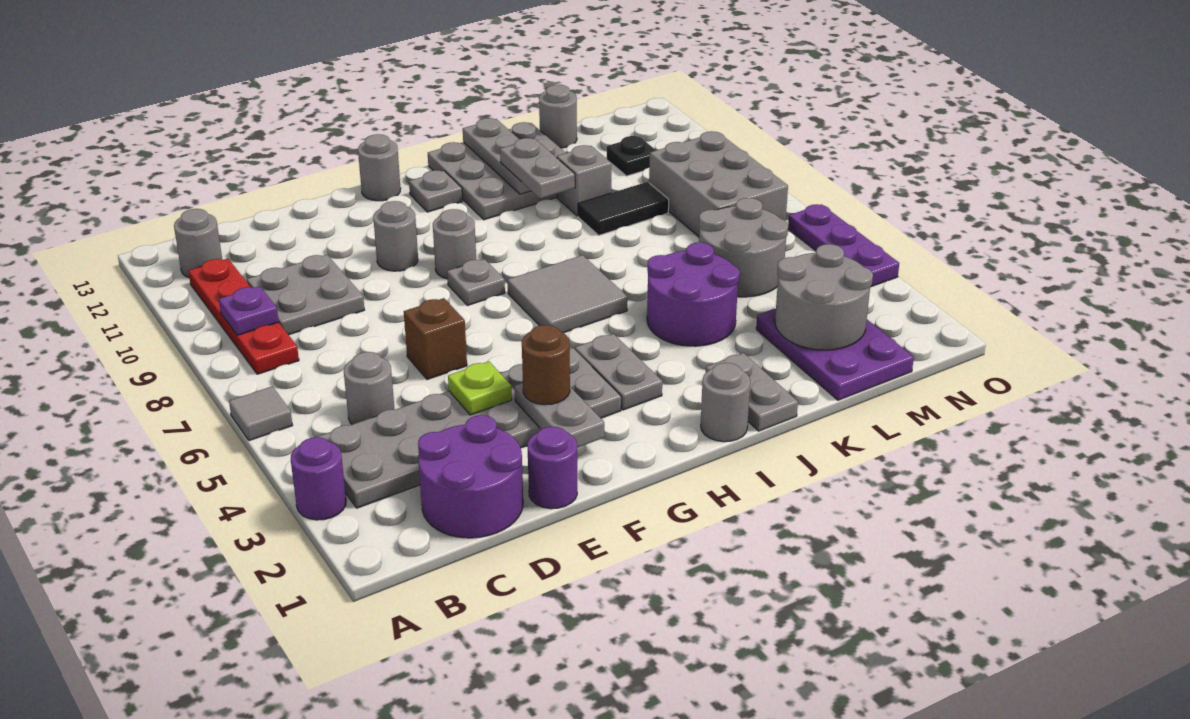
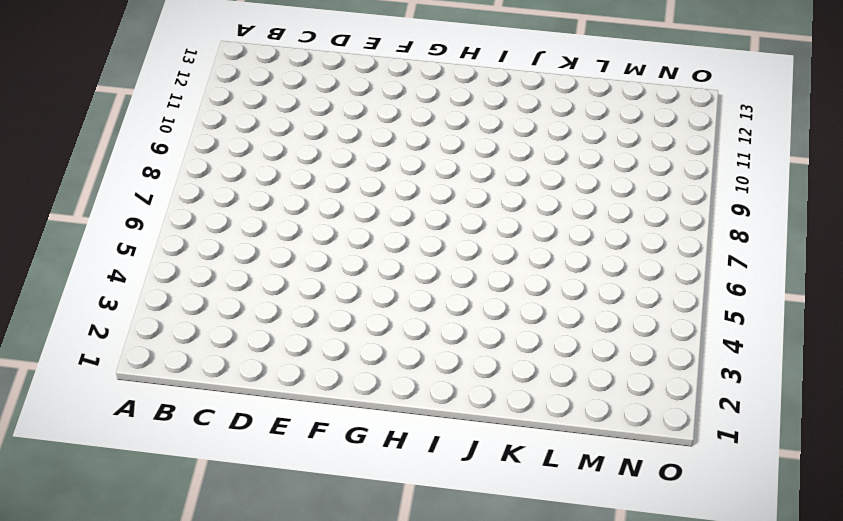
none -> purple round brick A3 level 1
none -> grey tile A6 level 1
none -> grey plate B3:G4 level 1
none -> red plate B8:B11 level 1

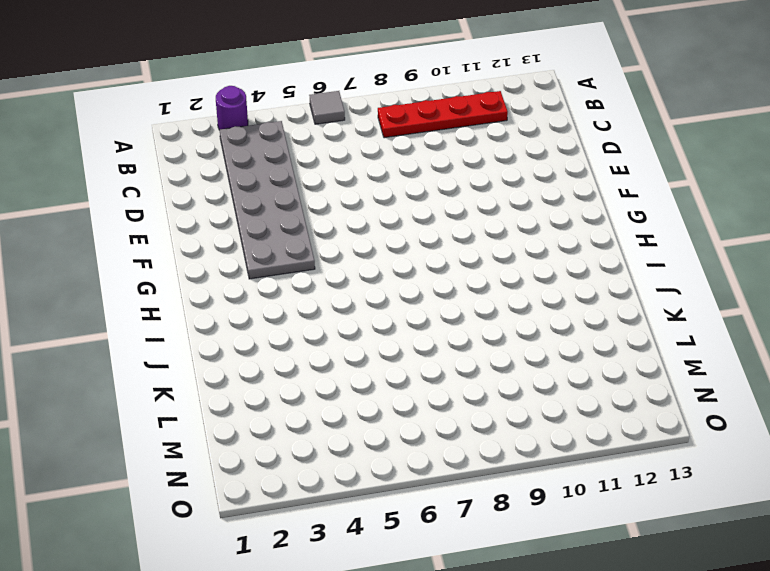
none -> grey round brick B12 level 1
none -> purple round brick C1:D2 level 1
none -> grey round brick C5 level 1
none -> grey plate C9:D10 level 1

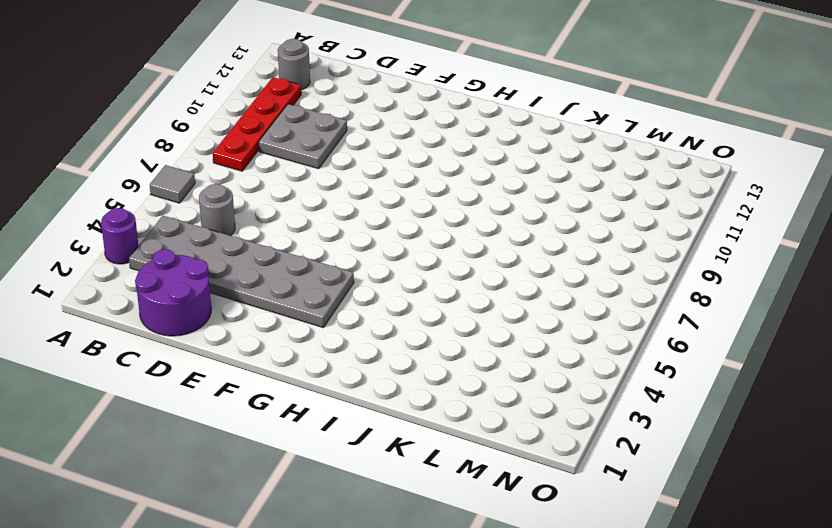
none -> purple round brick E1 level 1
none -> brown brick E6 level 1
none -> grey round brick F10 level 1
none -> grey plate G8 level 1

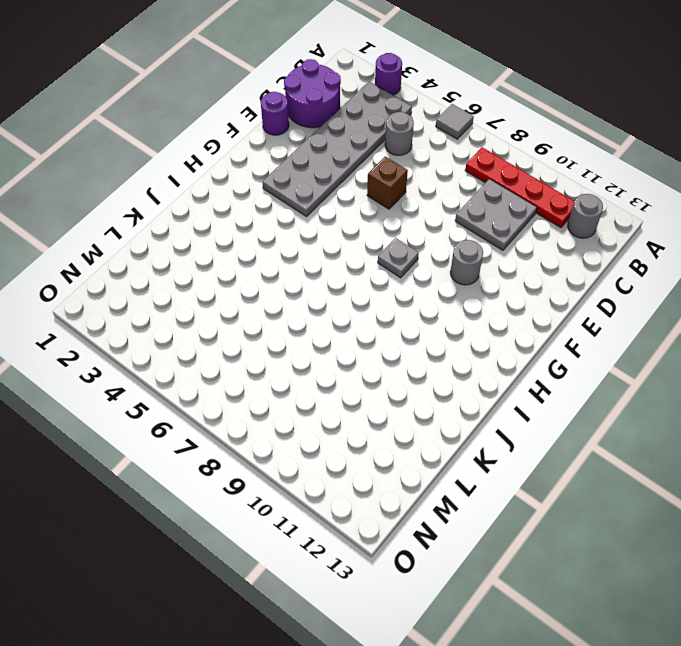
none -> grey round brick G9 level 1
none -> grey round brick G13 level 1
none -> grey plate H3:H4 level 1
none -> grey tile H6:I7 level 1

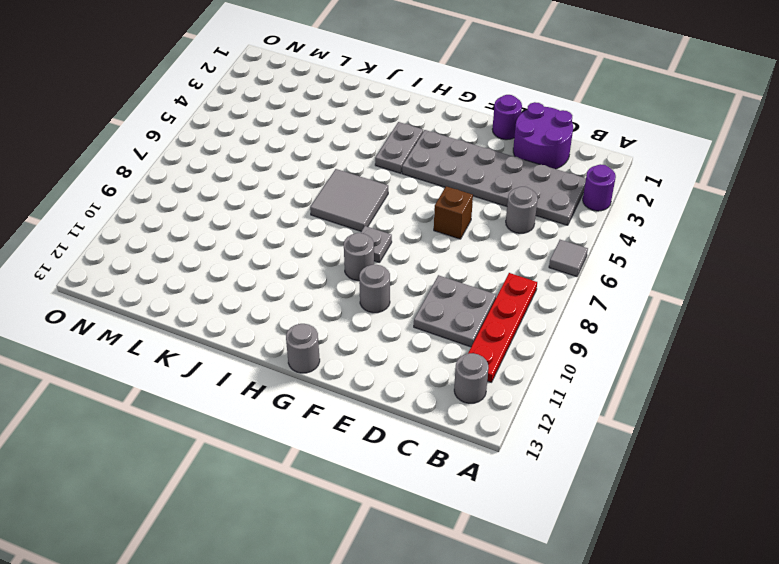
none -> grey plate H12 level 1
none -> grey round brick I1 level 1
none -> grey plate I11:K13 level 1
none -> grey plate J1:J2 level 1

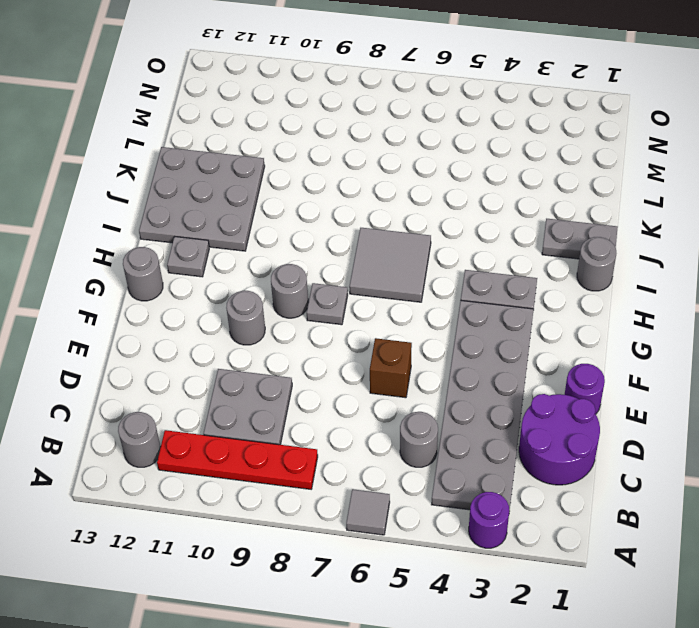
none -> purple round brick J4:K5 level 1
none -> black tile K9:L9 level 1
none -> grey brick K10 level 1
none -> purple plate L1:M3 level 1

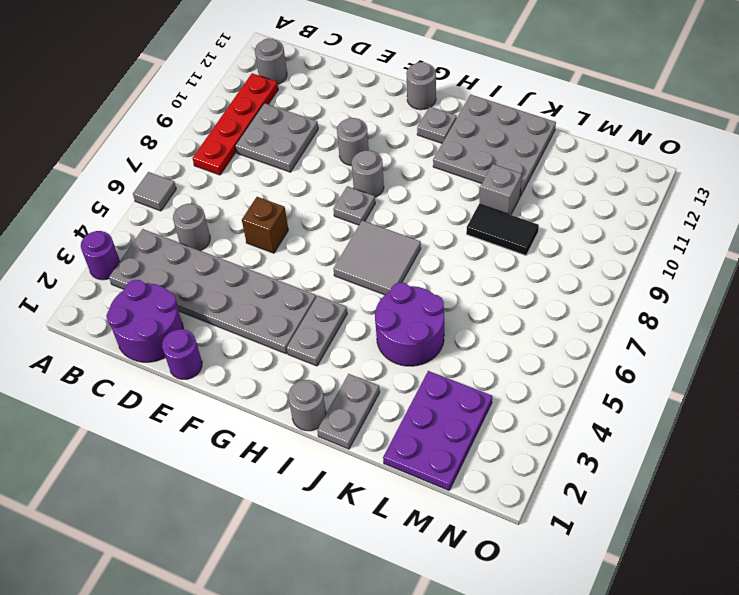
none -> grey round brick L5:M6 level 1
none -> grey round brick L13 level 1
none -> grey brick M7:N9 level 1
none -> black plate M11 level 1

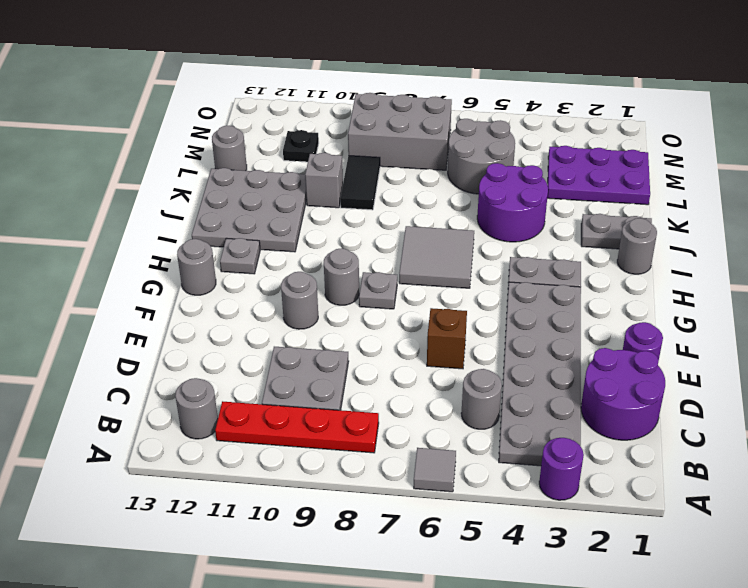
none -> purple plate O4:O6 level 1
none -> purple plate B9 level 2
none -> lime plate E4 level 2
none -> grey plate F2:F3 level 2

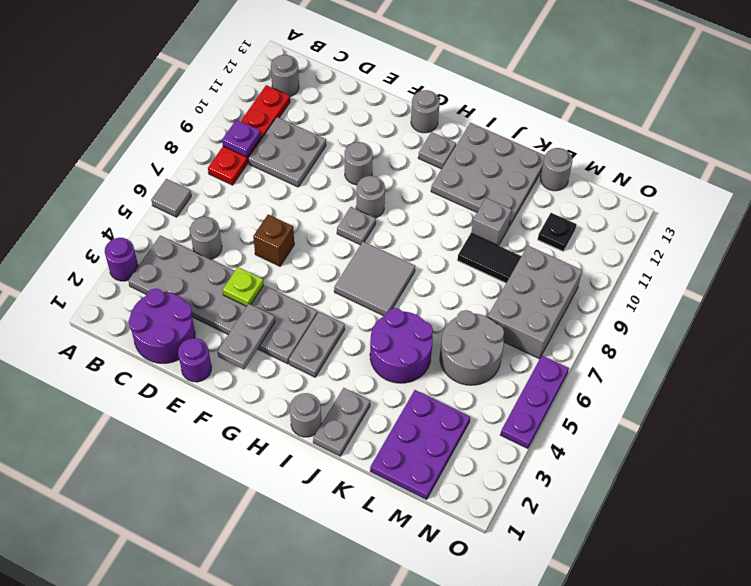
none -> grey plate J11:J13 level 2
none -> grey round brick L2:M3 level 2
none -> brown round brick F3 level 3
none -> grey plate J10:J11 level 3

